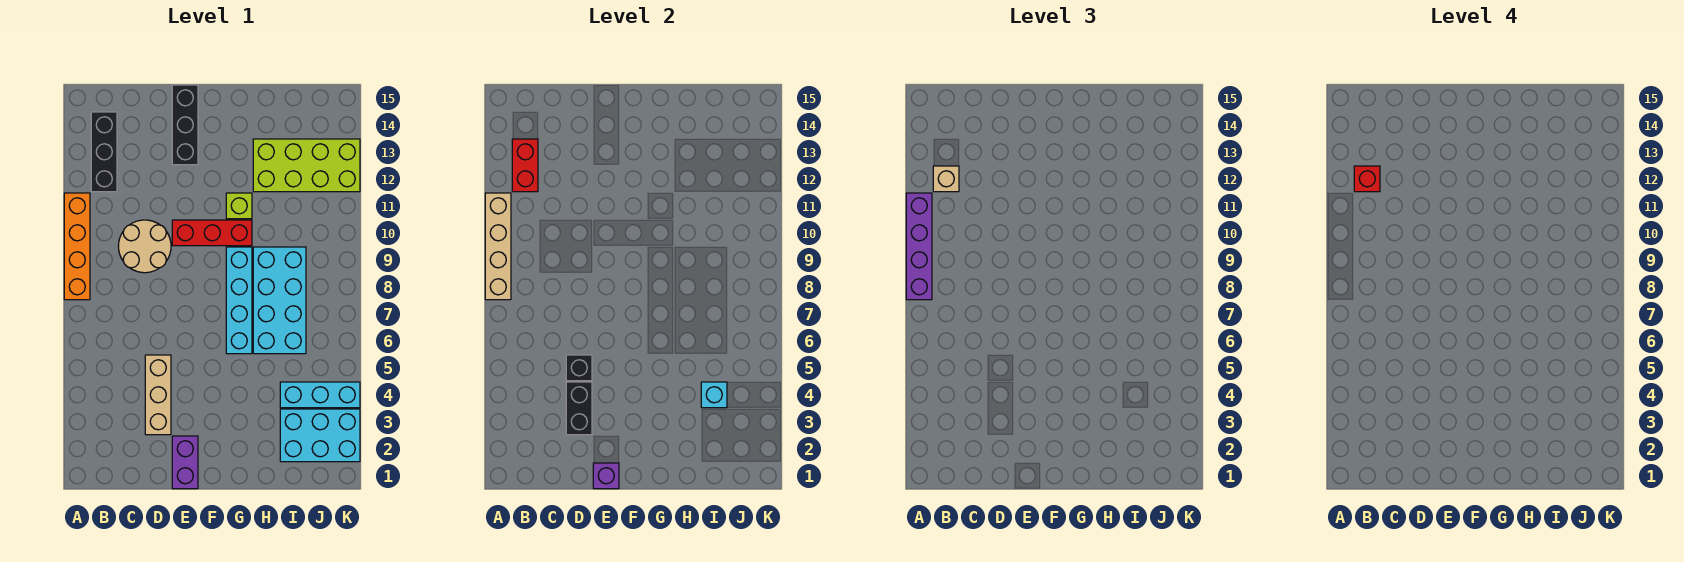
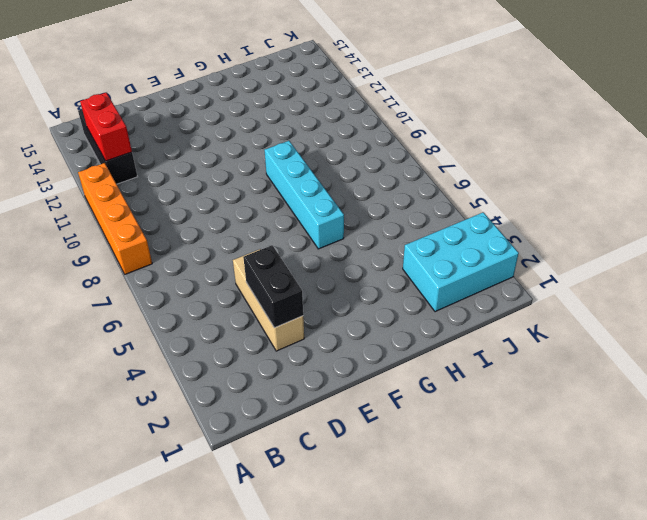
none -> tan round brick C9:D10 level 1
none -> purple brick E1:E2 level 1
none -> red brick E10:G10 level 1

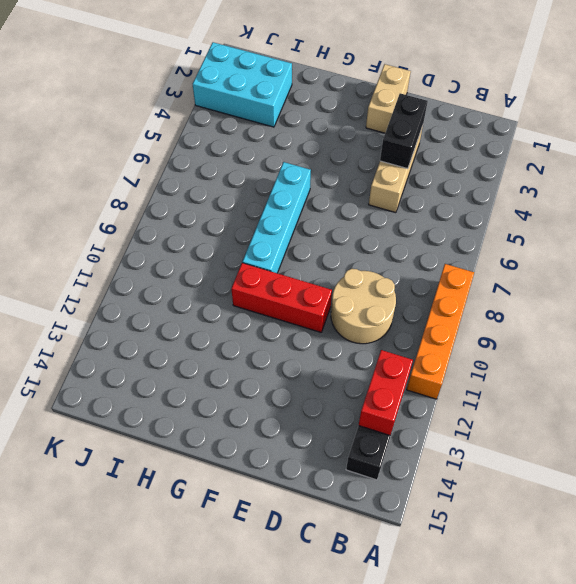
tan brick E1:E2 level 1 -> purple brick E1:E2 level 1
none -> black brick E13:E15 level 1
none -> lime brick G11 level 1
none -> cyan brick H6:I9 level 1

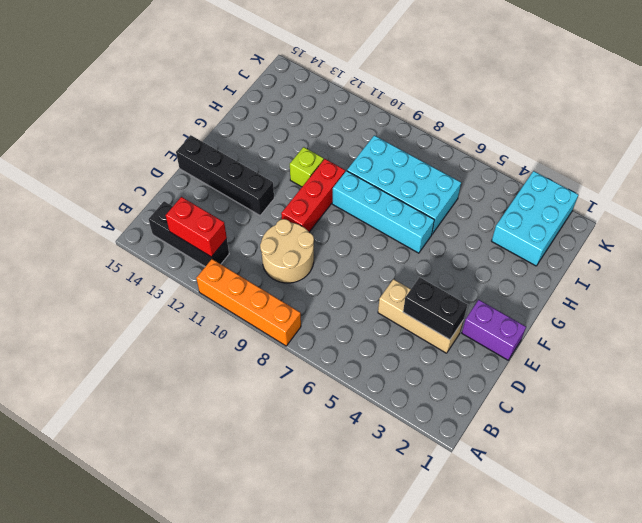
black brick E12:E15 level 1 -> black brick E13:E15 level 1
none -> lime brick H12:K13 level 1
none -> cyan brick I4:K4 level 1
none -> tan brick A8:A11 level 2

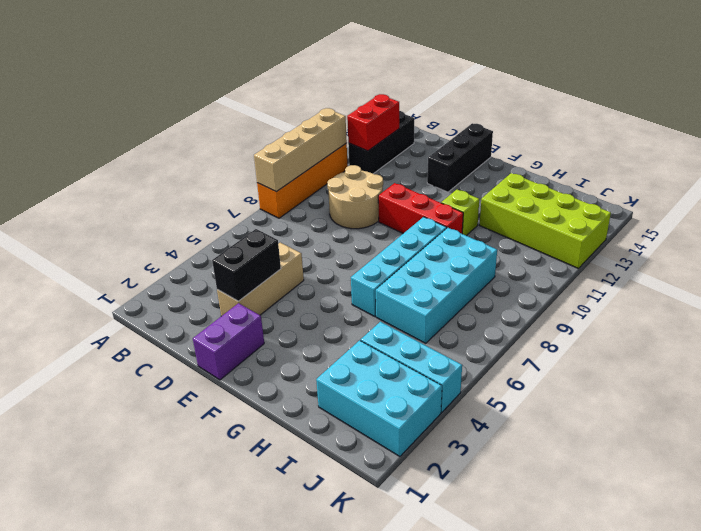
none -> black brick D5 level 2
none -> purple brick E1 level 2
none -> cyan brick I4 level 2

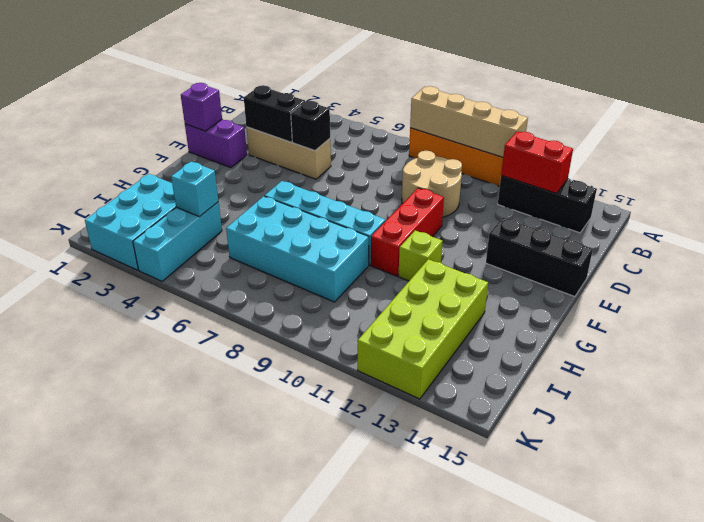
none -> purple brick A8:A11 level 3
none -> tan brick B12 level 3
none -> red brick B12 level 4

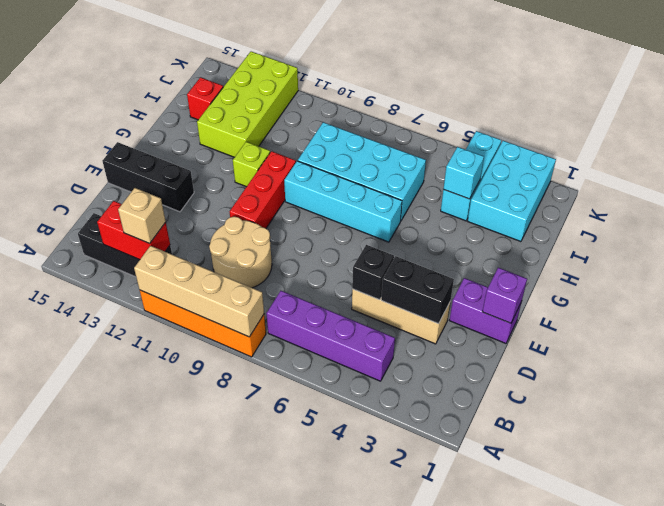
purple brick B4:B7 level 1 -> purple brick A8:A11 level 3
red brick I14 level 1 -> red brick B12 level 4

